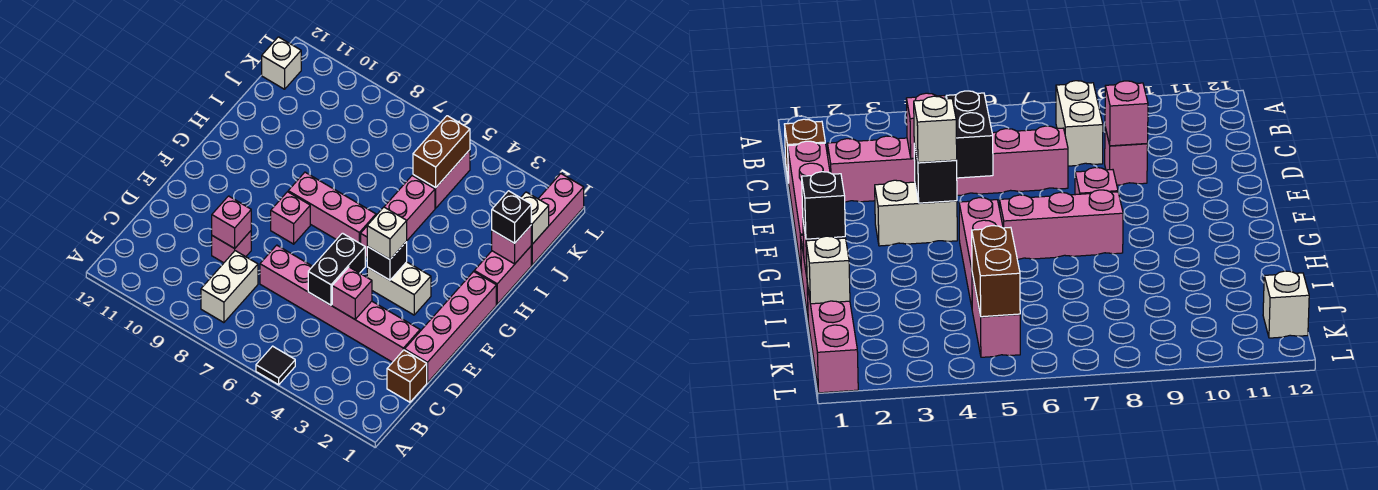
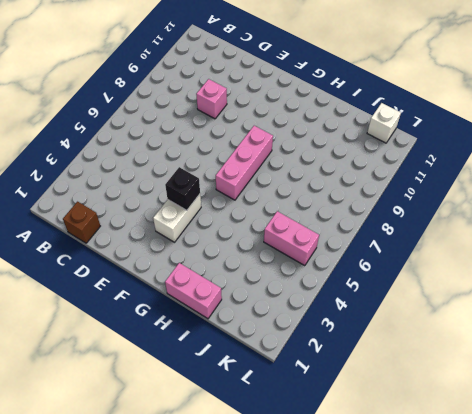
none -> black tile A5 level 1
none -> white brick B8:C8 level 1
none -> pink brick D1:G1 level 1

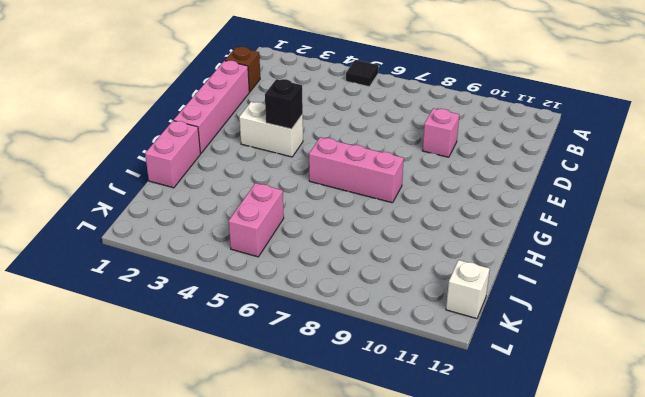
none -> white brick B8:C8 level 1
none -> pink brick D2:D7 level 1
none -> pink brick F8 level 1

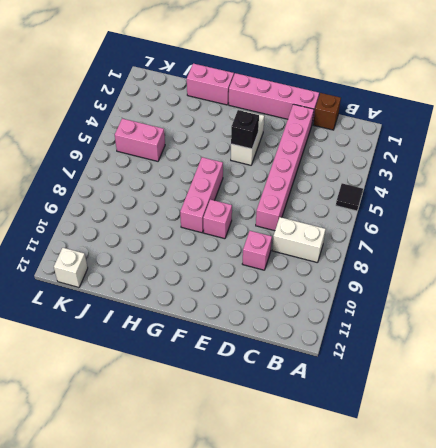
none -> pink brick G5:I5 level 1
none -> pink brick J1:L1 level 1
none -> pink brick D4 level 2

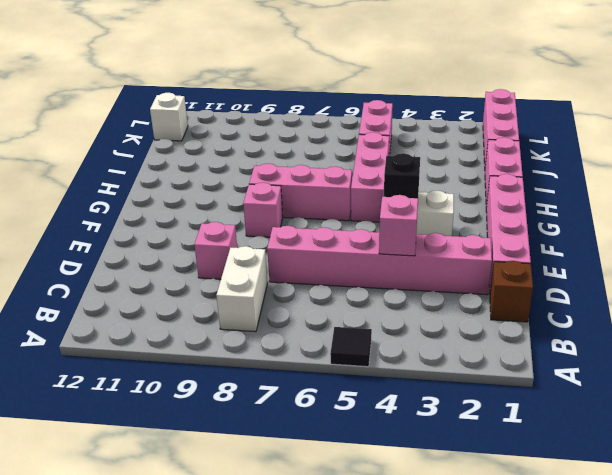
none -> black brick D5:E5 level 2
none -> pink brick D9 level 2
none -> pink brick I1 level 2

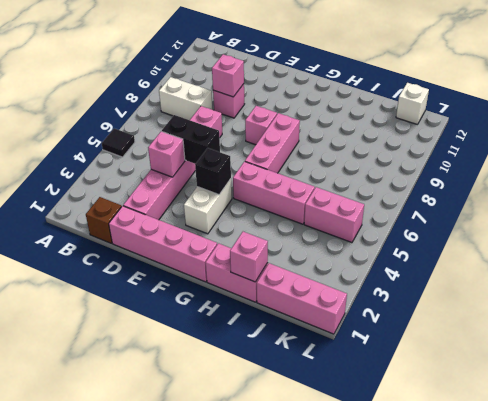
none -> white brick J1 level 2
none -> brown brick J5:K5 level 2
none -> white brick F4 level 3

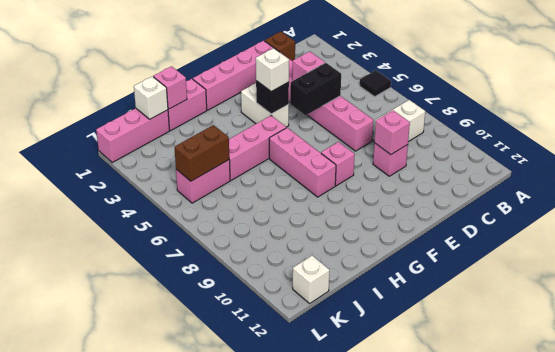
none -> black brick I1 level 3

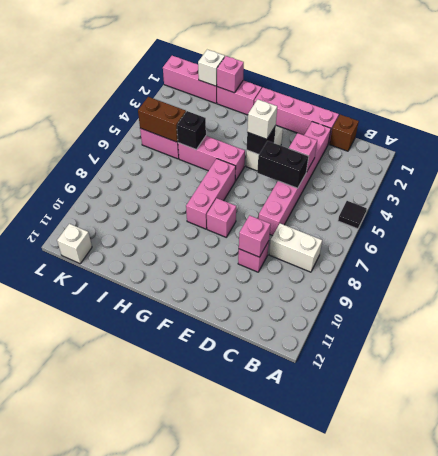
black brick I5 level 2 -> black brick I1 level 3

